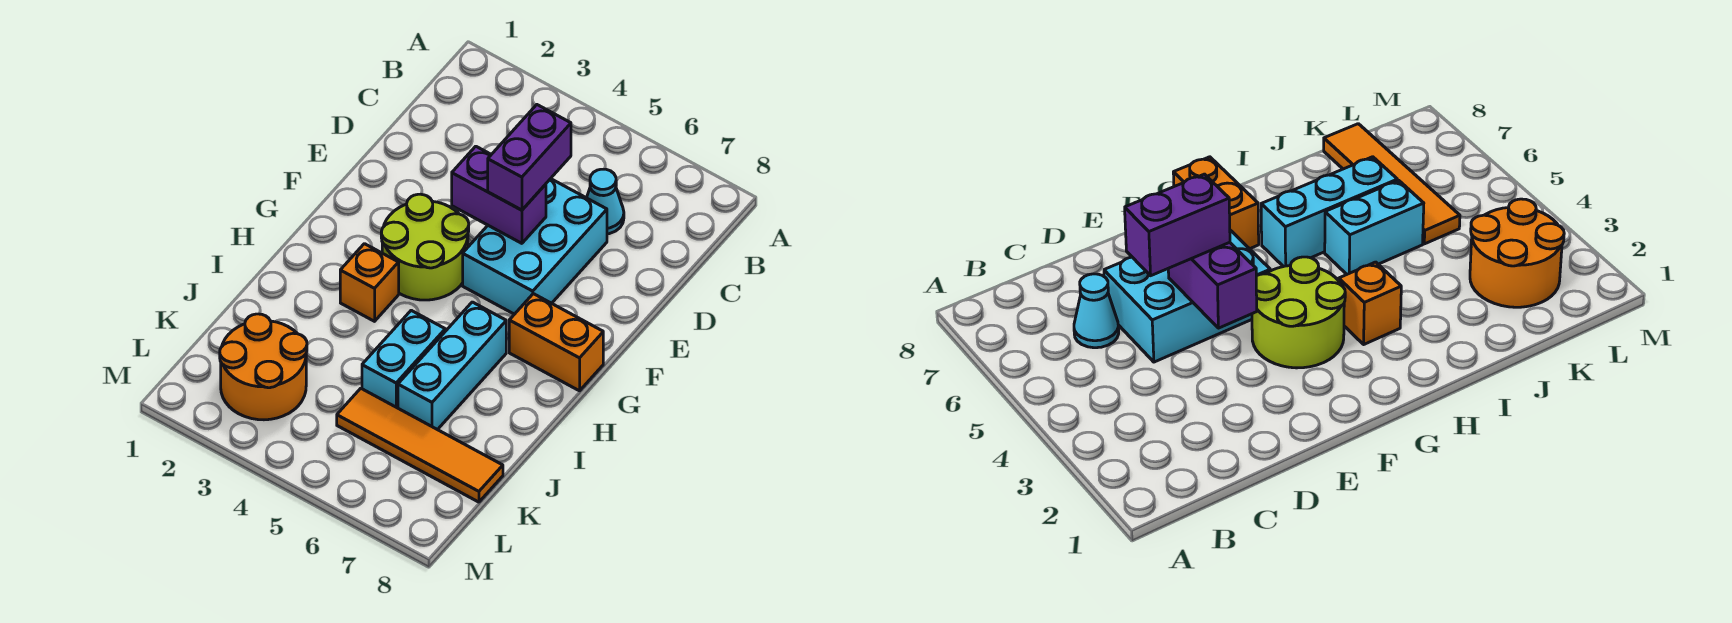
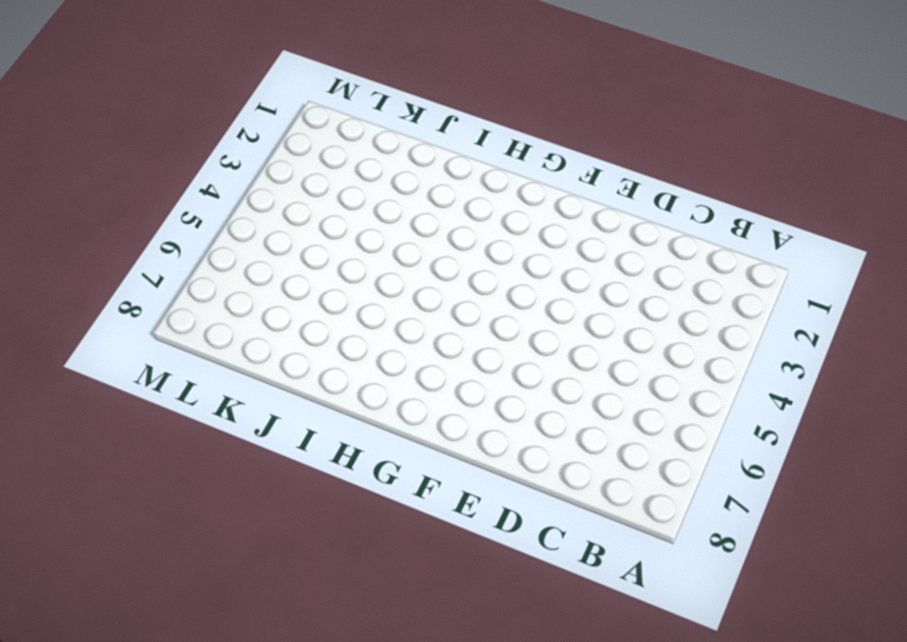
none -> cyan cone C6 level 1
none -> cyan brick D5:F6 level 1

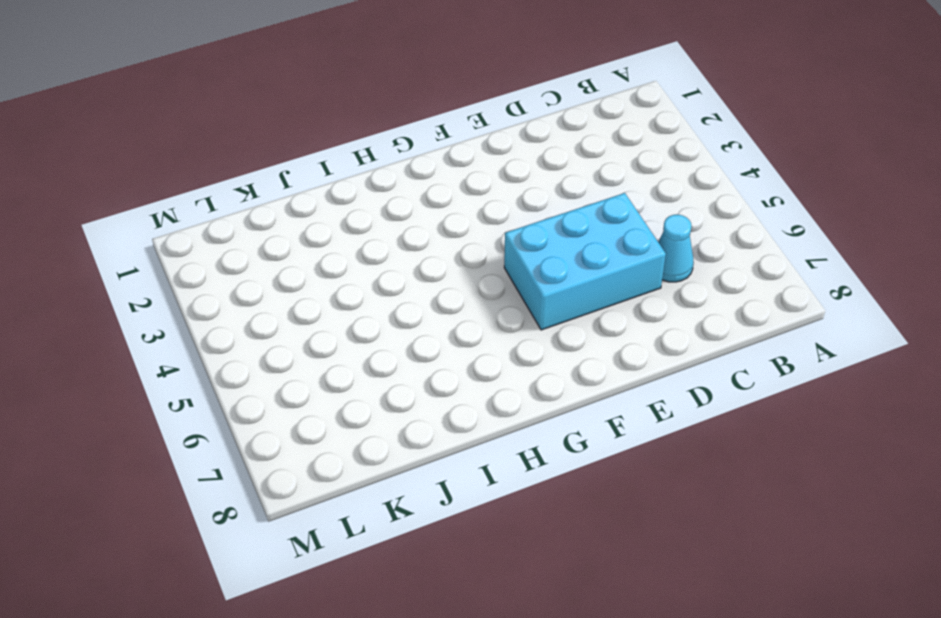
none -> lime round brick F3:G4 level 1
none -> orange brick G7:G8 level 1

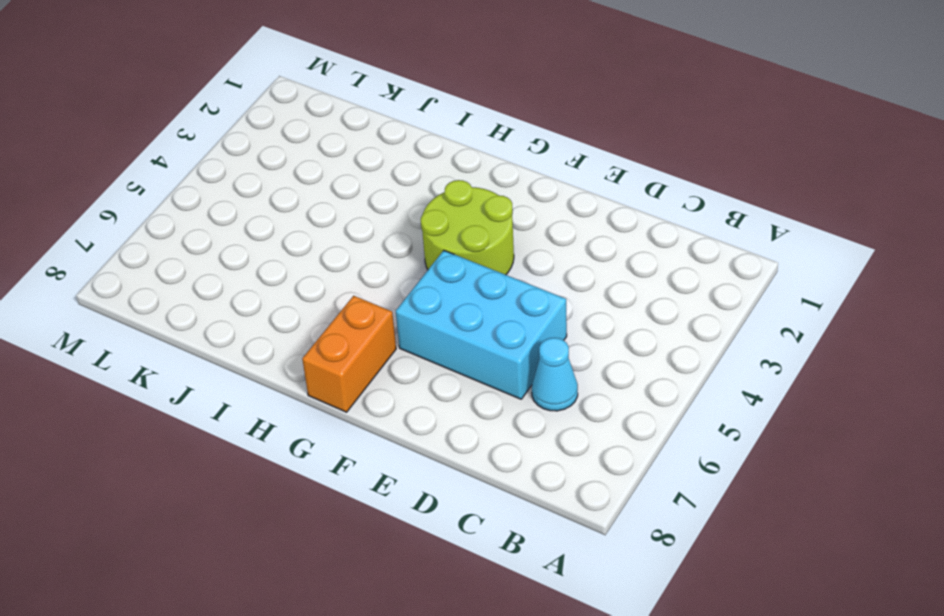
none -> orange brick H3 level 1
none -> cyan brick H6:J6 level 1

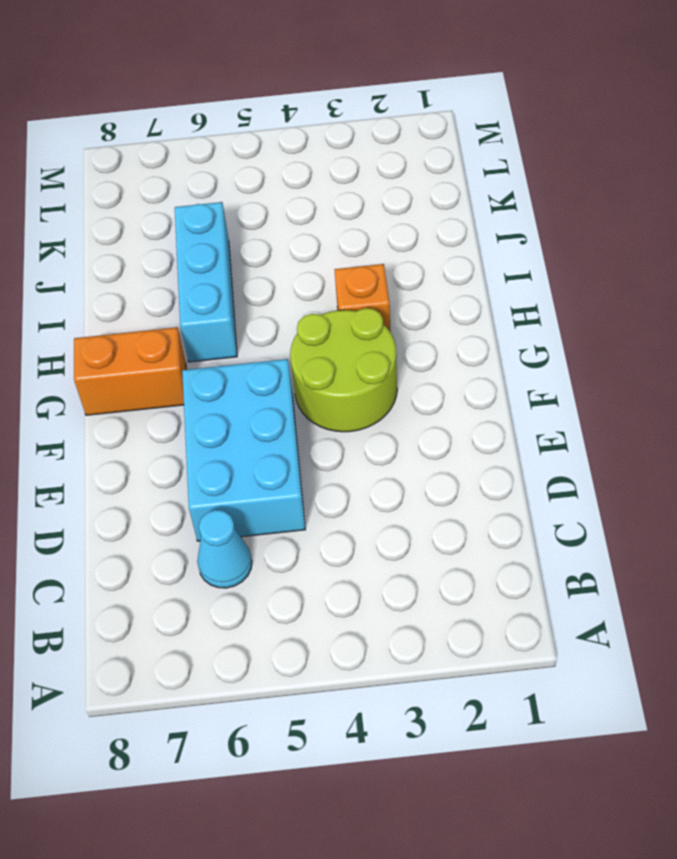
none -> cyan brick I5:J5 level 1
none -> orange round brick K2:L3 level 1

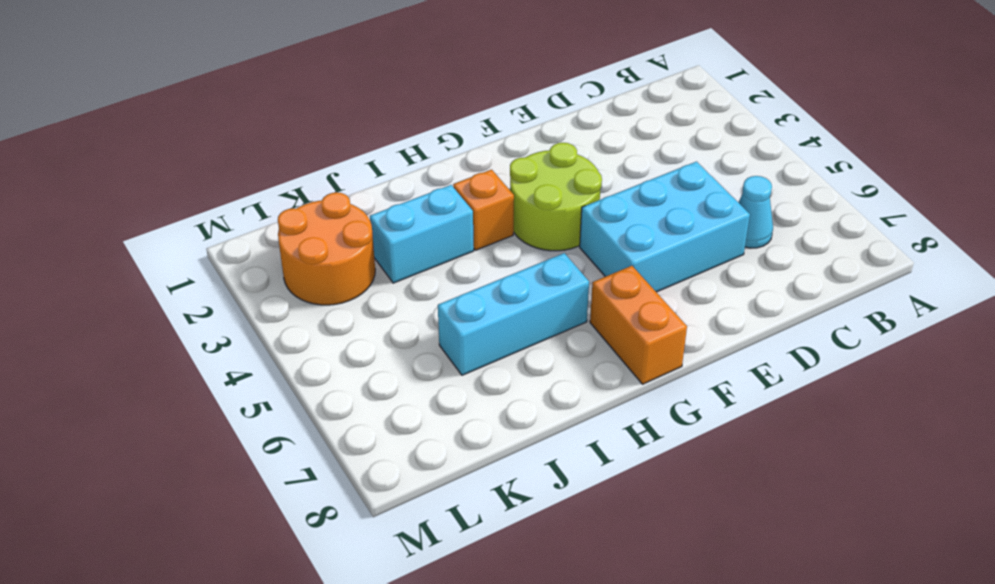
cyan brick I3:J3 level 1 -> cyan brick I5:J5 level 1
none -> orange tile K5:K8 level 1
none -> purple brick E4:E5 level 2

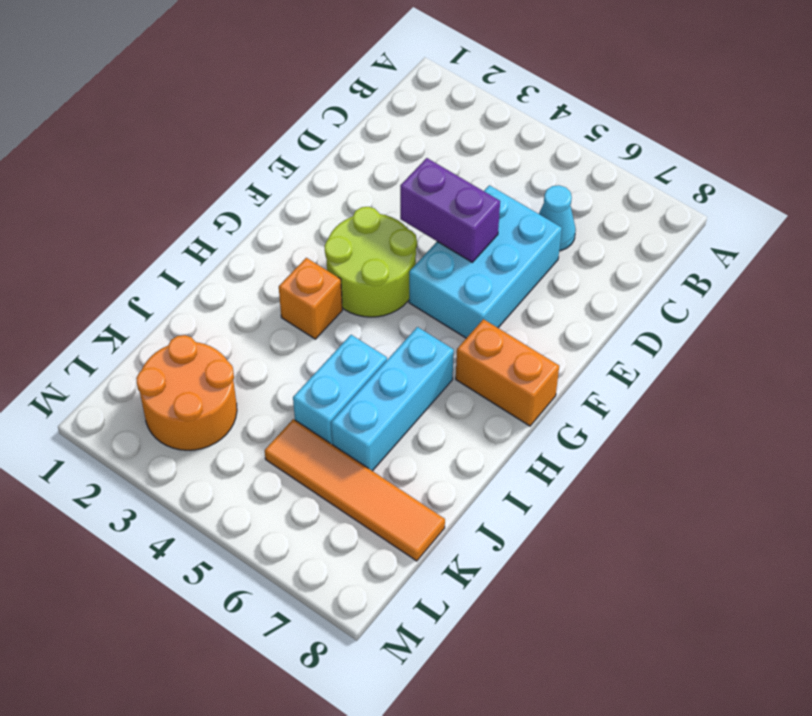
none -> purple brick D5:E5 level 3

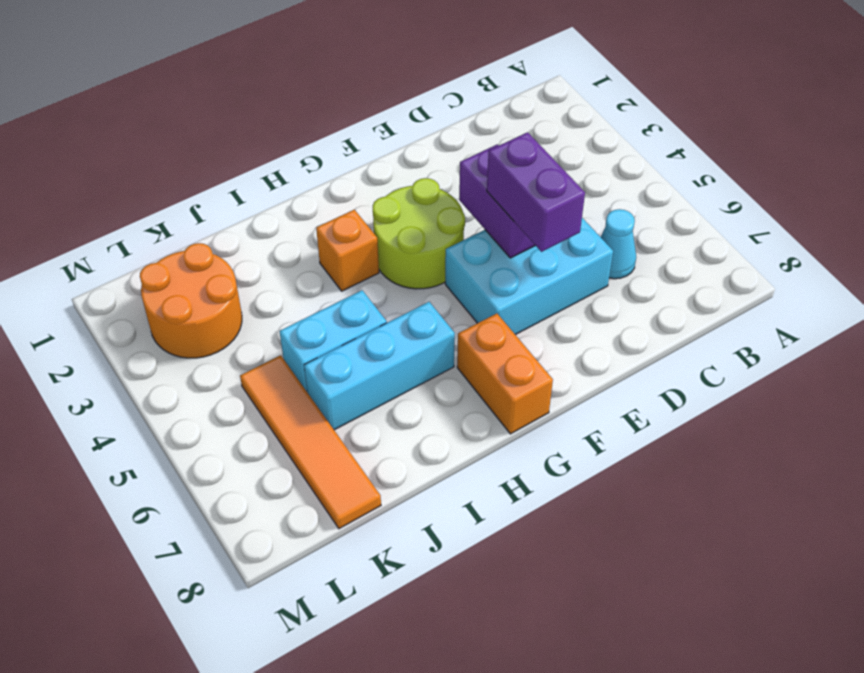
purple brick E5:E6 level 3 -> purple brick D5:E5 level 3

